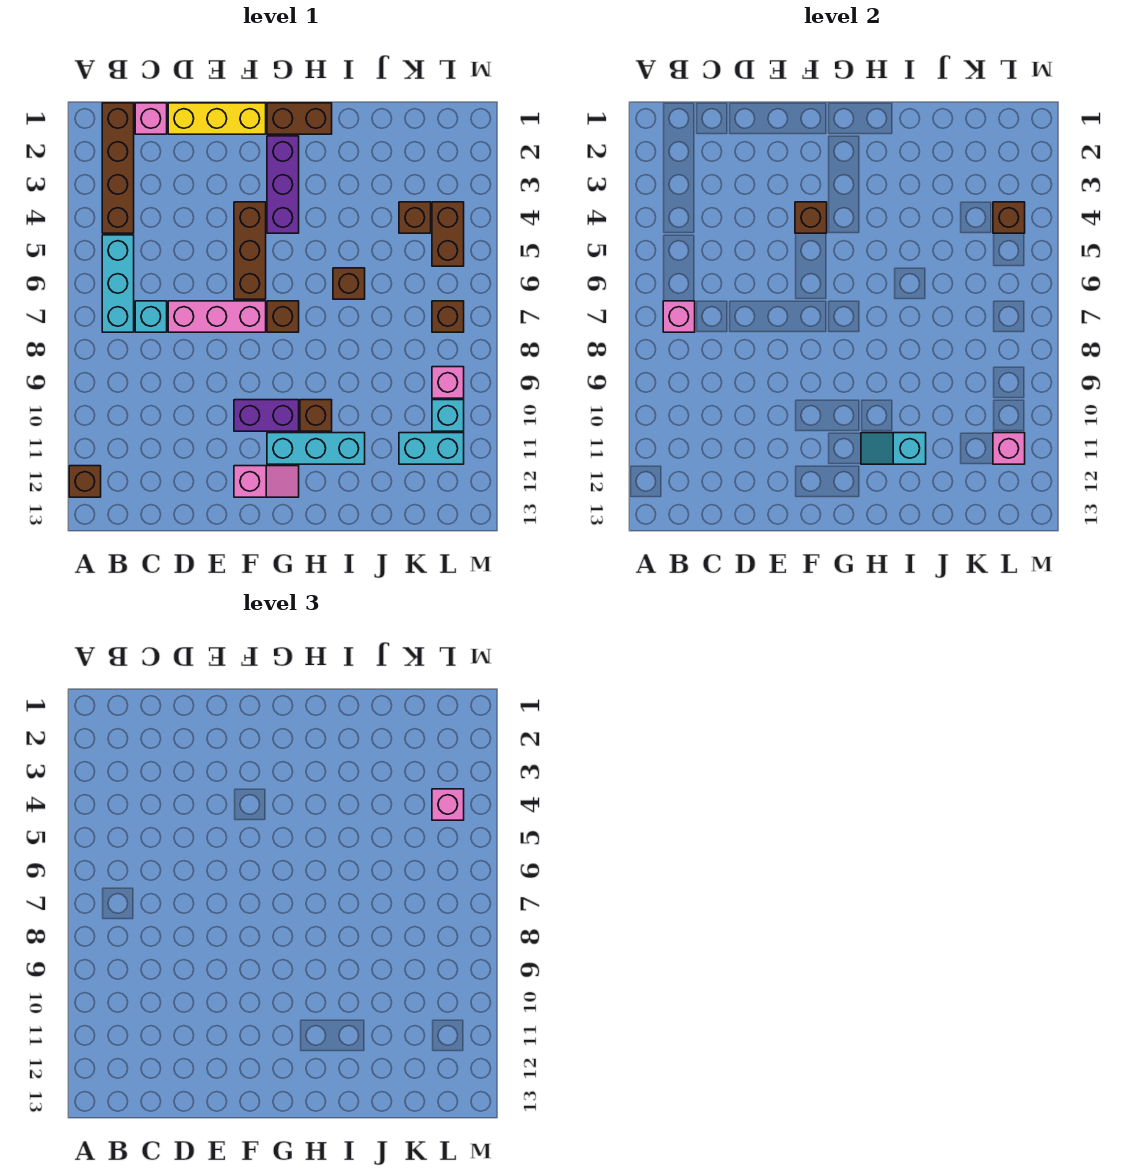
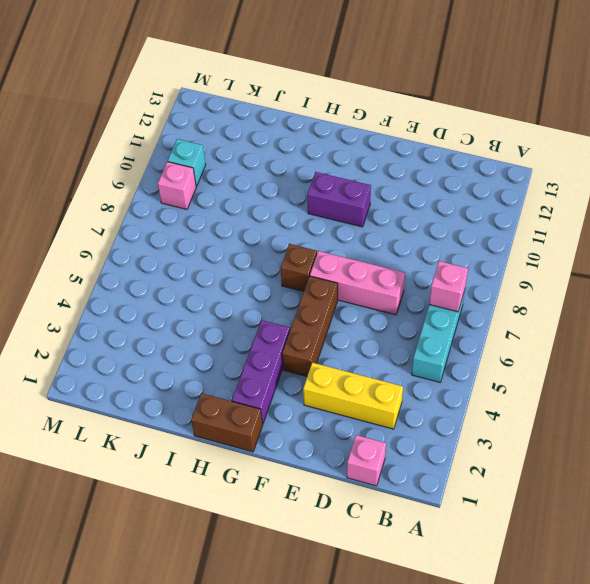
yellow brick C3:E3 level 1 -> yellow brick D1:F1 level 1
none -> brown brick A12 level 1
none -> brown brick B1:B4 level 1
none -> cyan brick C7 level 1

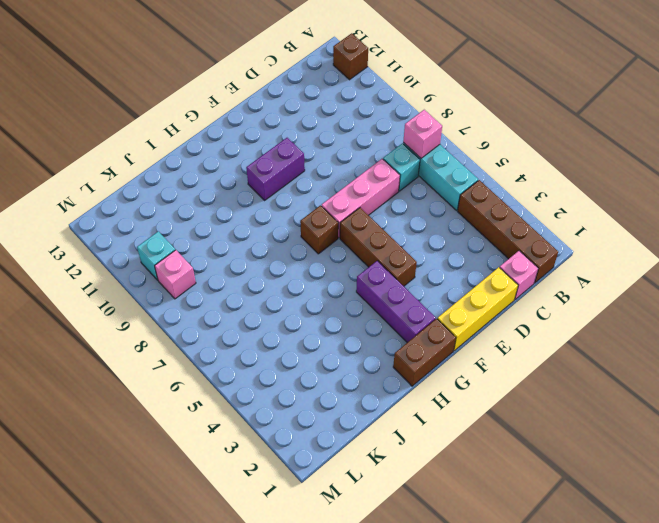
none -> pink slope F12:G12 level 1 top F
none -> cyan brick G11:I11 level 1
none -> brown brick H10 level 1

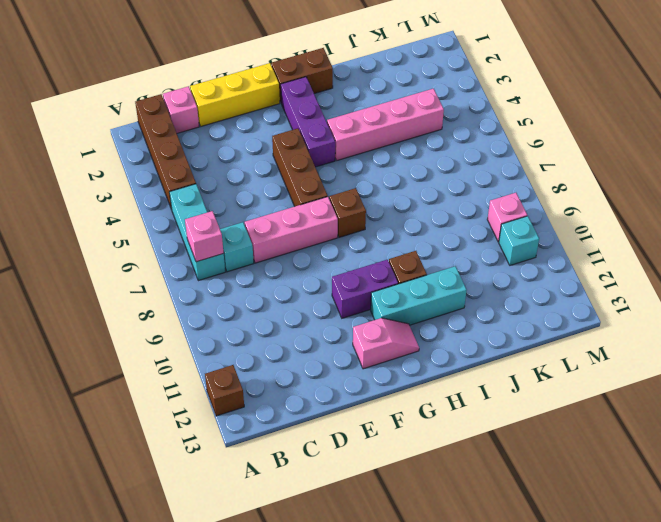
pink brick H4:K4 level 1 -> brown brick K4 level 1
none -> brown brick I6 level 1
none -> cyan brick K11:L11 level 1
none -> brown brick L4:L5 level 1

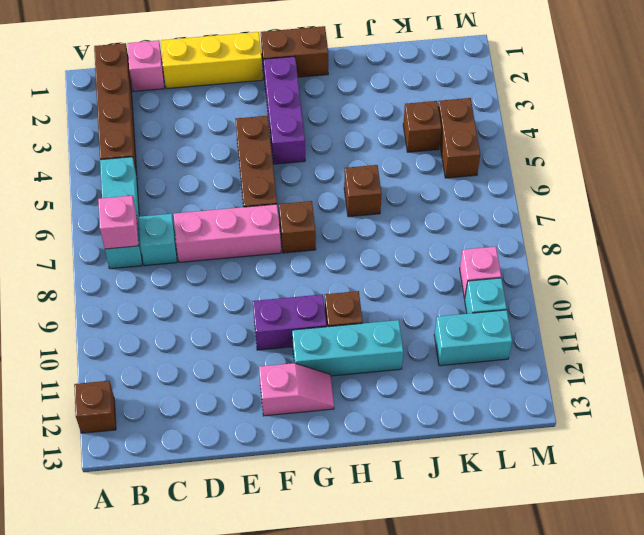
none -> brown brick L7 level 1
none -> brown brick F4 level 2
none -> cyan slope H11:I11 level 2 top I

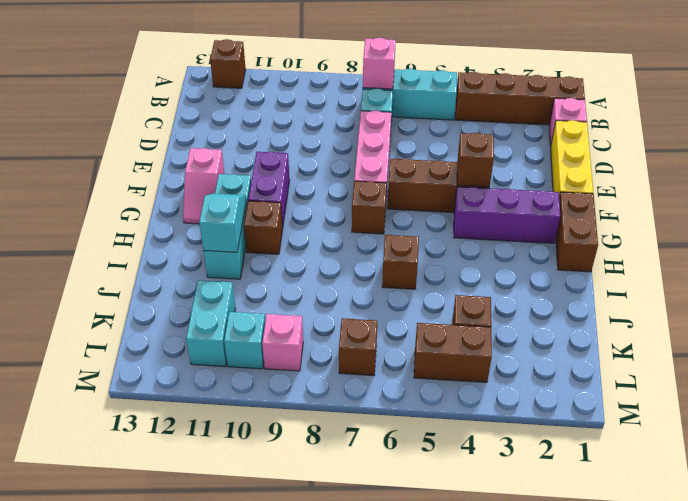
none -> brown brick L4 level 2
none -> pink brick L11 level 2
none -> pink brick L4 level 3

